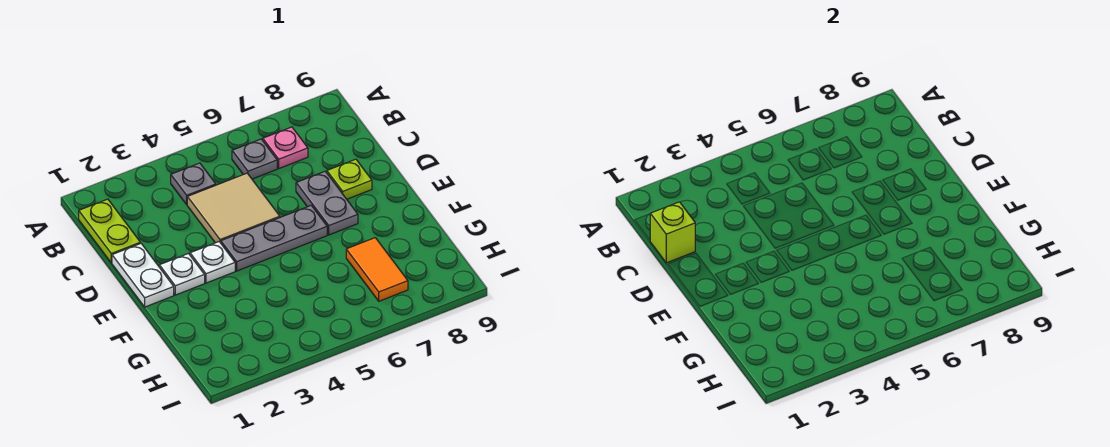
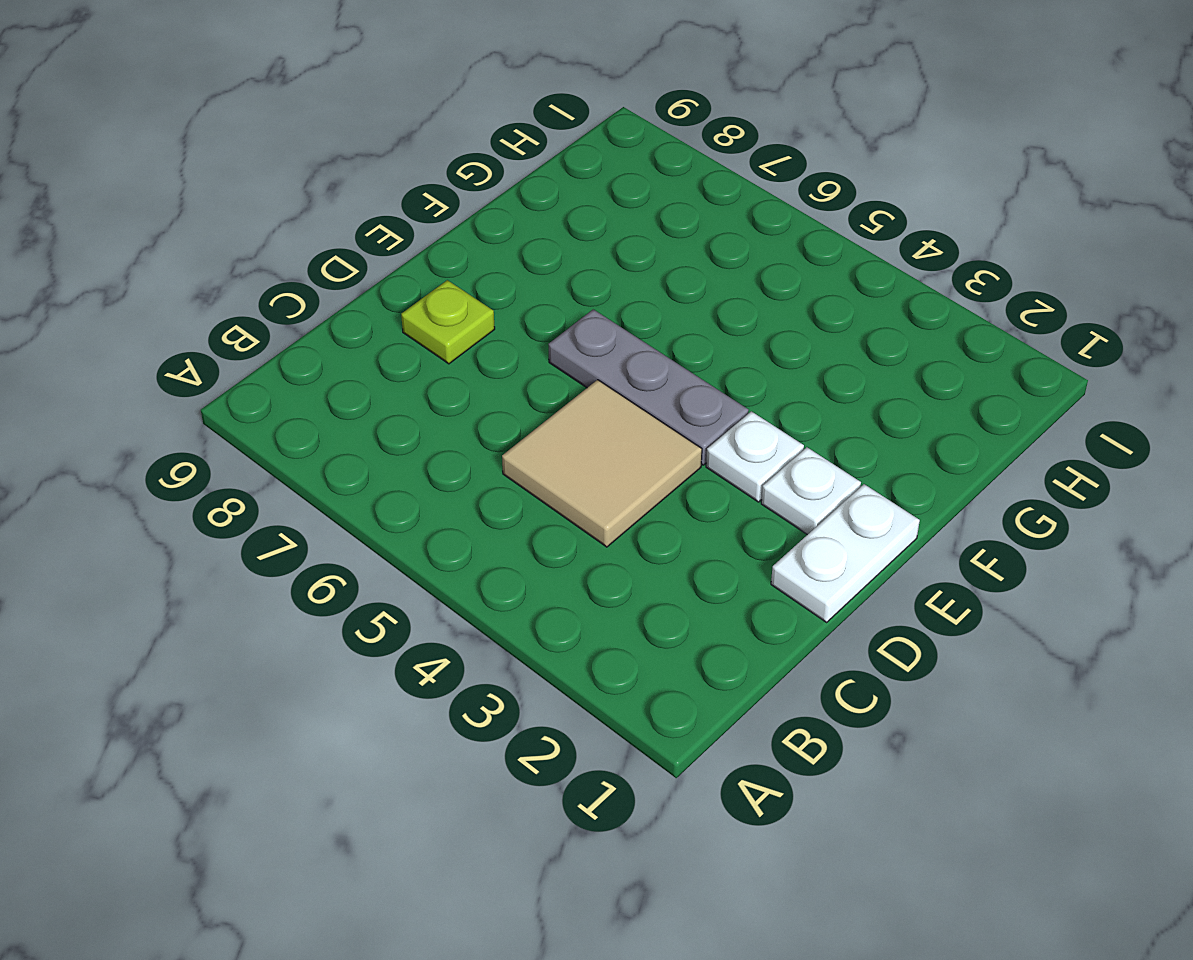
none -> lime plate B1:C1 level 1
none -> grey plate B4 level 1
none -> grey plate B6 level 1

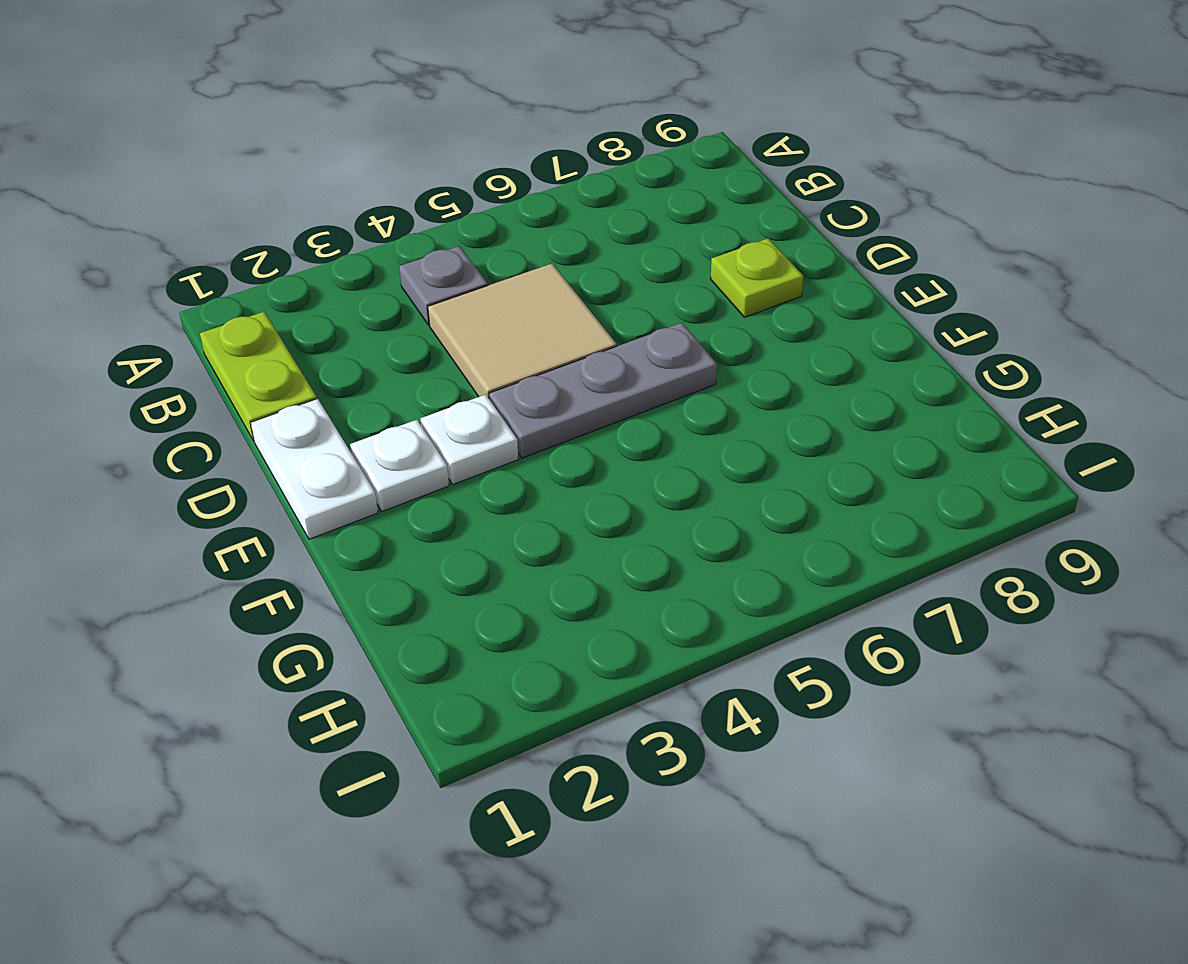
none -> grey plate B6 level 1
none -> pink plate B7 level 1
none -> grey plate D7:E7 level 1

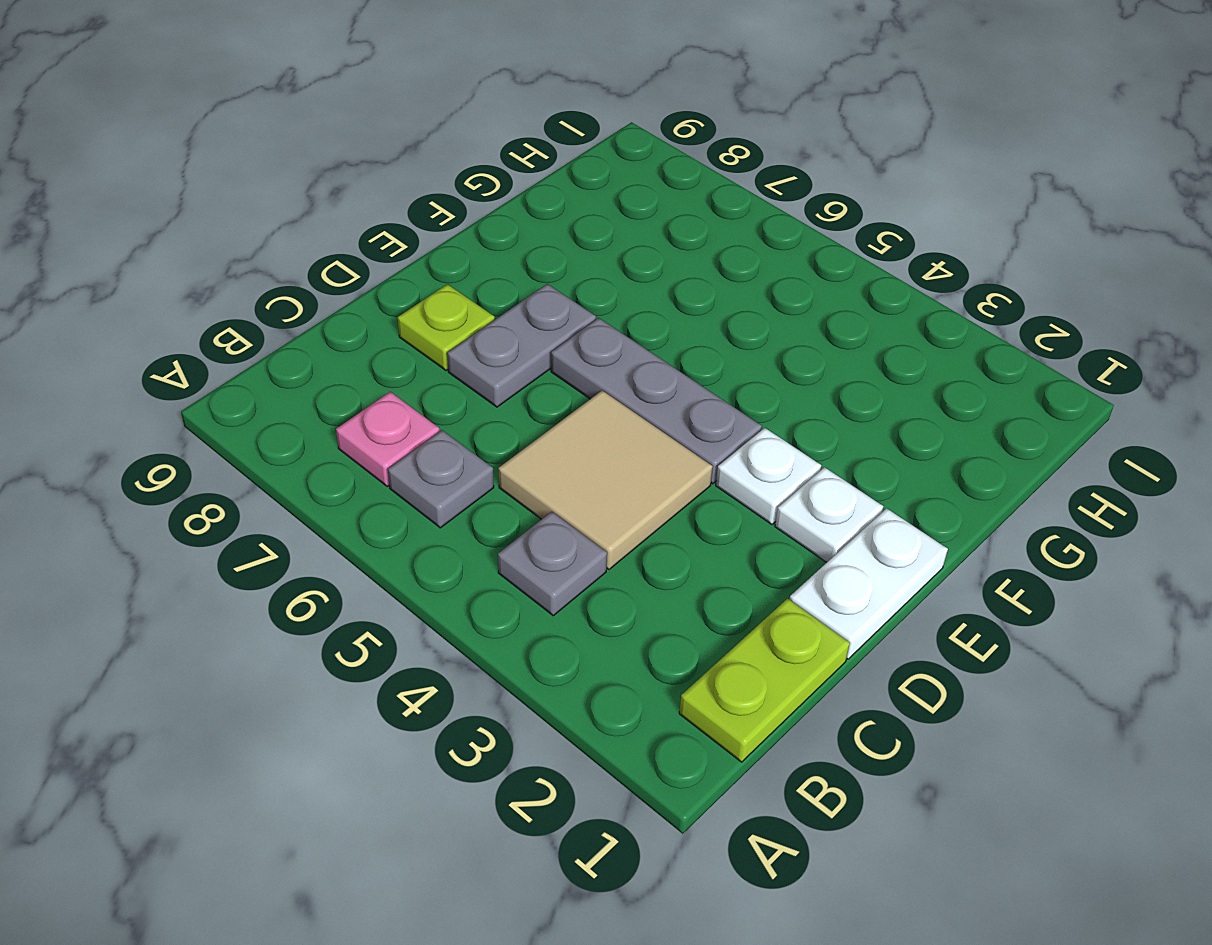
none -> orange tile G7:H7 level 1
none -> lime brick C1 level 2

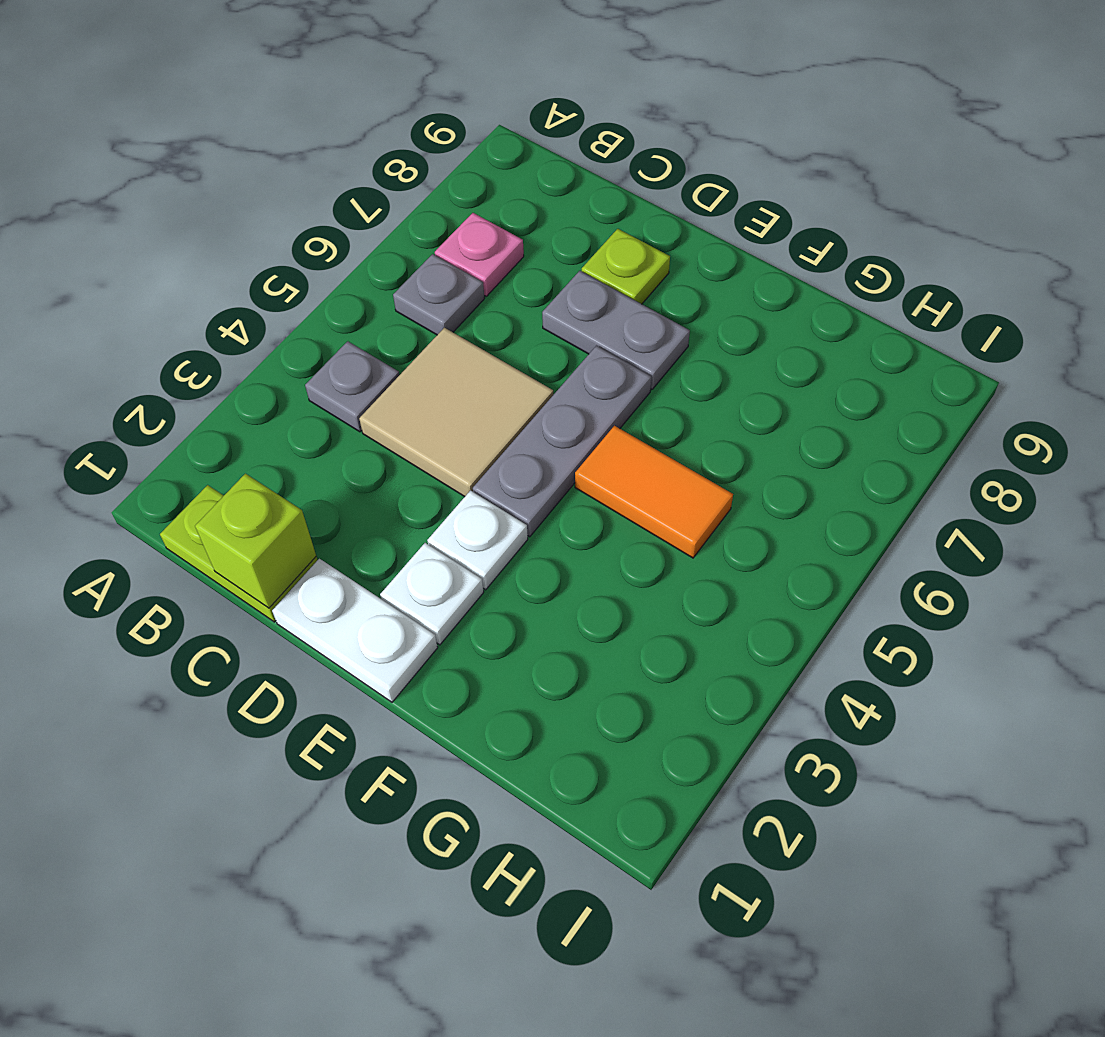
orange tile F5:G5 level 1 -> orange tile G7:H7 level 1

